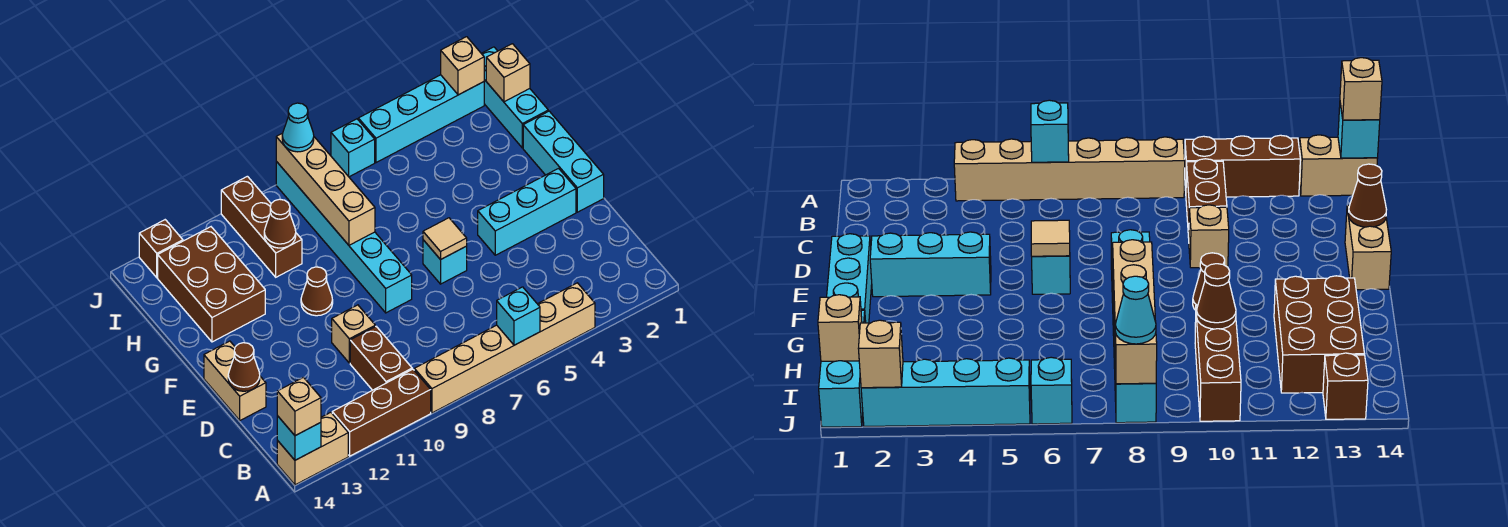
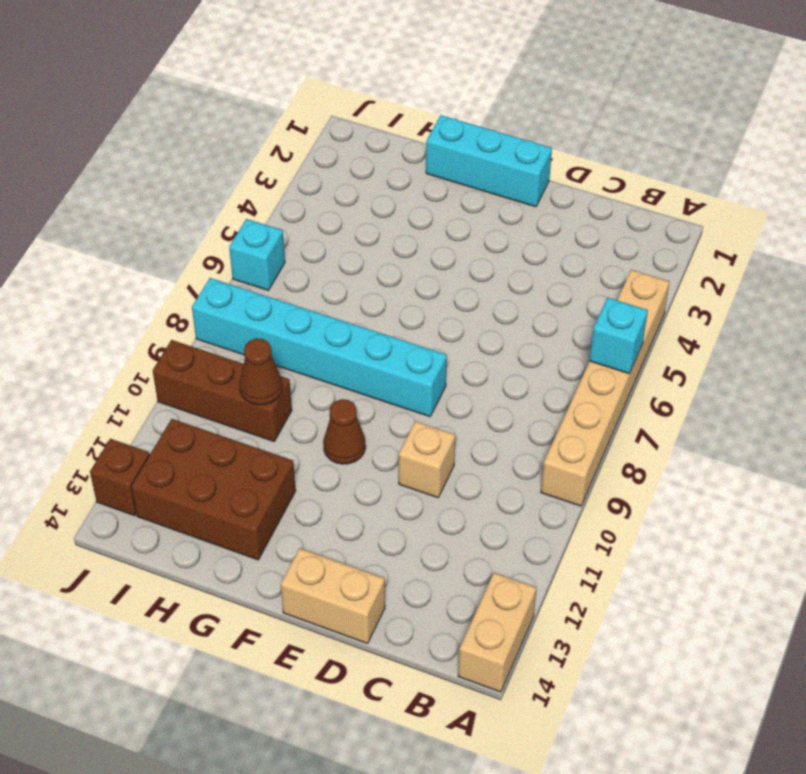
none -> brown brick A10:A12 level 1
none -> brown brick B10:C10 level 1
none -> cyan brick E2:E4 level 1

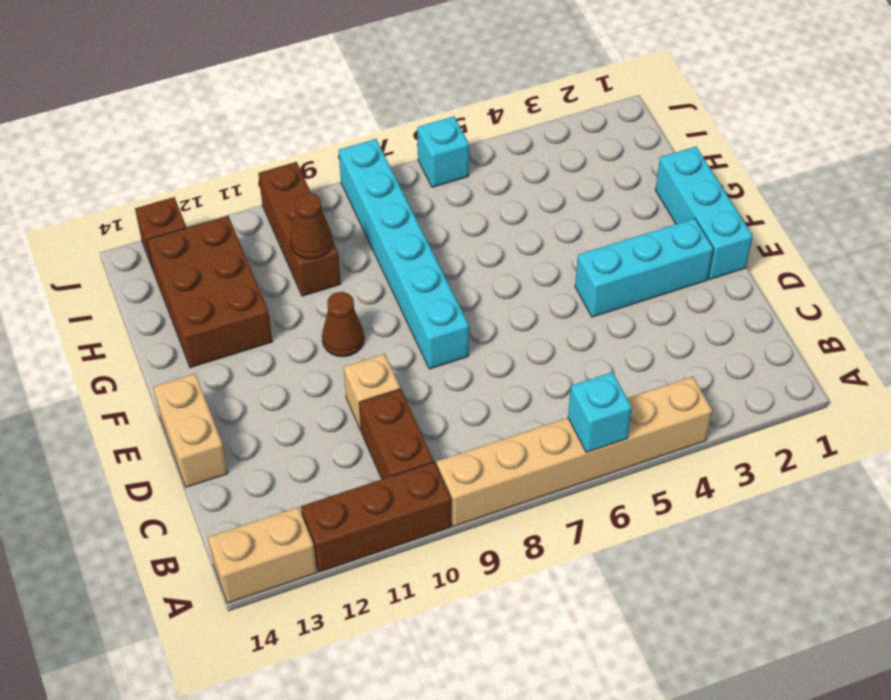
none -> cyan brick E6 level 1
none -> cyan brick H1:J1 level 1
none -> cyan brick J2:J5 level 1

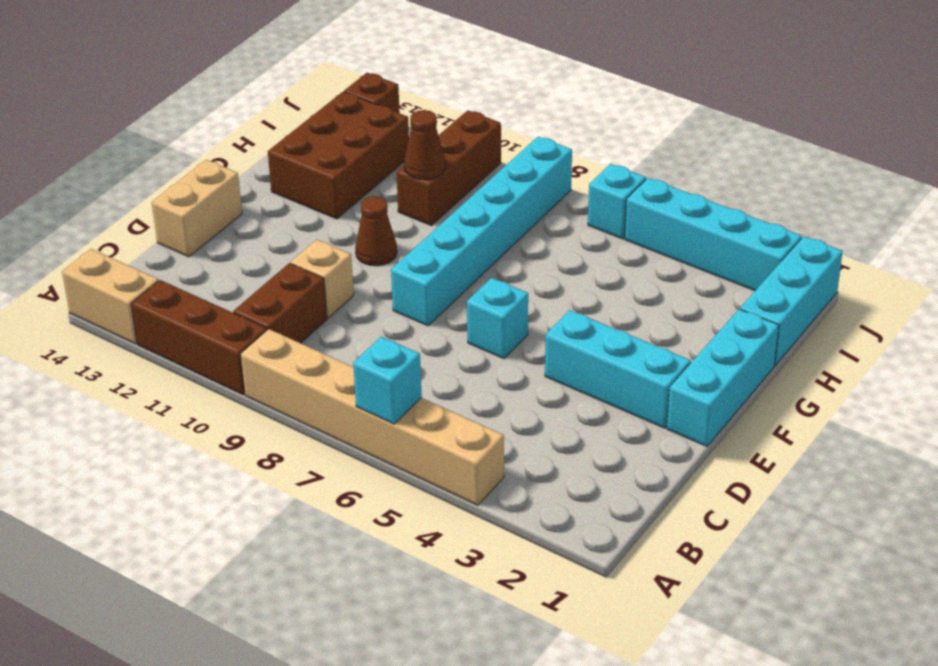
none -> cyan brick A14 level 2
none -> brown cone D14 level 2
none -> tan tile E6 level 2

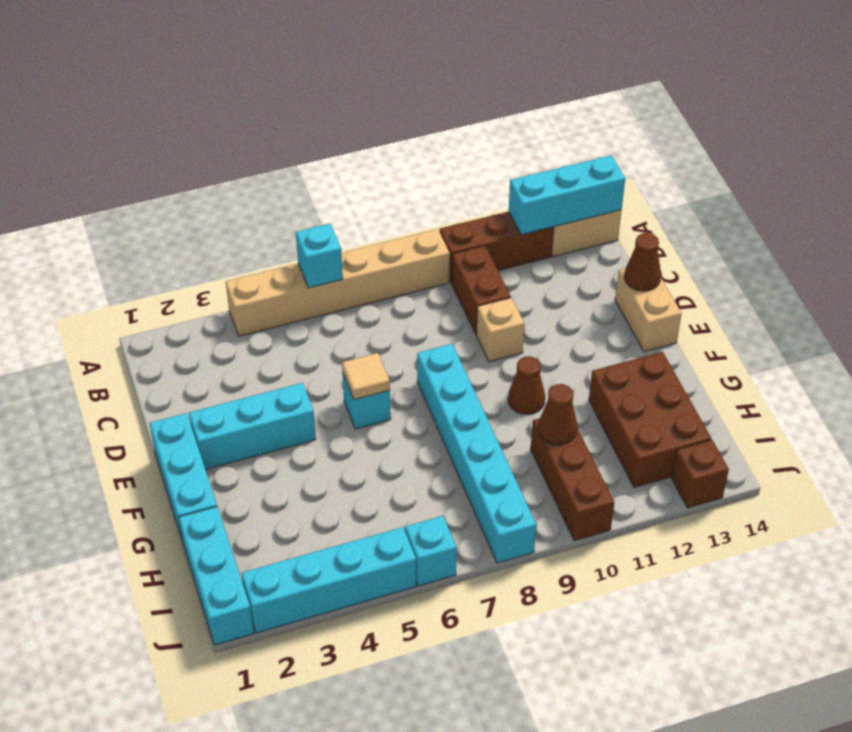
cyan brick A12:A14 level 2 -> cyan brick A14 level 2
none -> tan brick G8:J8 level 2
none -> tan brick I1 level 2
none -> tan brick J2 level 2

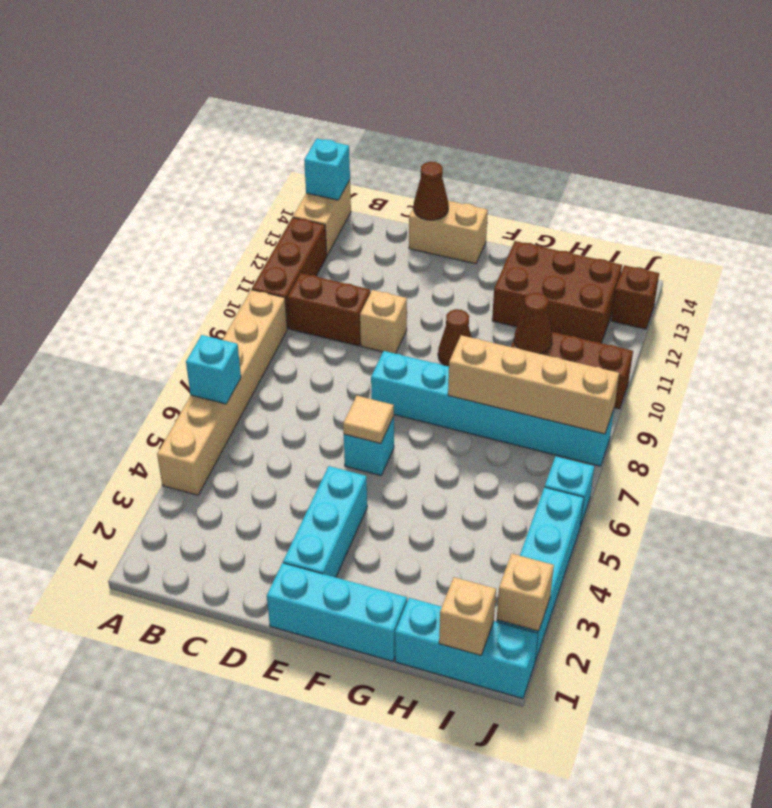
none -> tan brick A14 level 3
none -> cyan cone J8 level 3

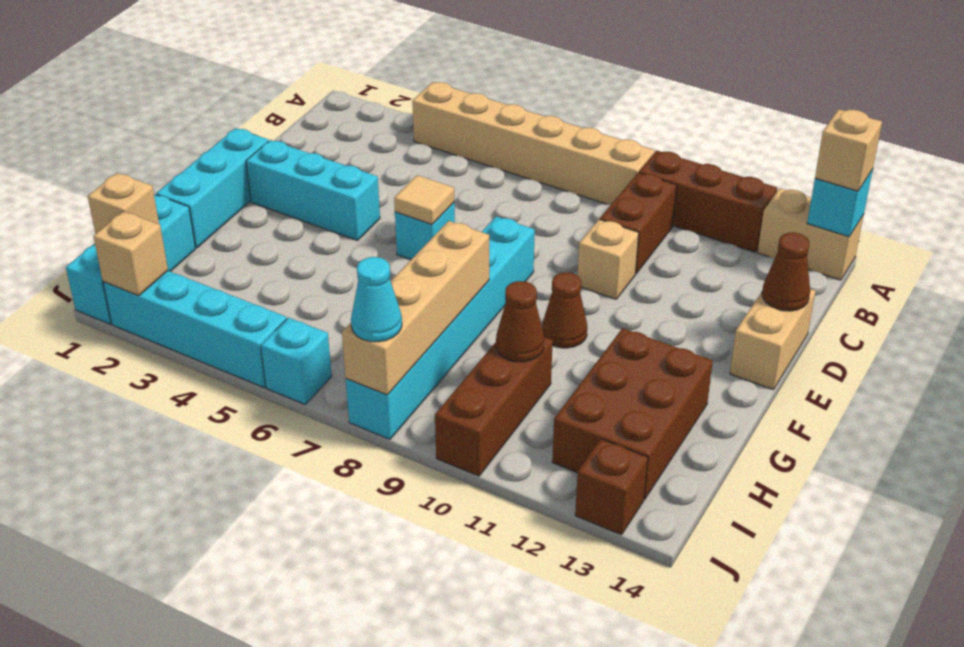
none -> cyan brick A6 level 2

